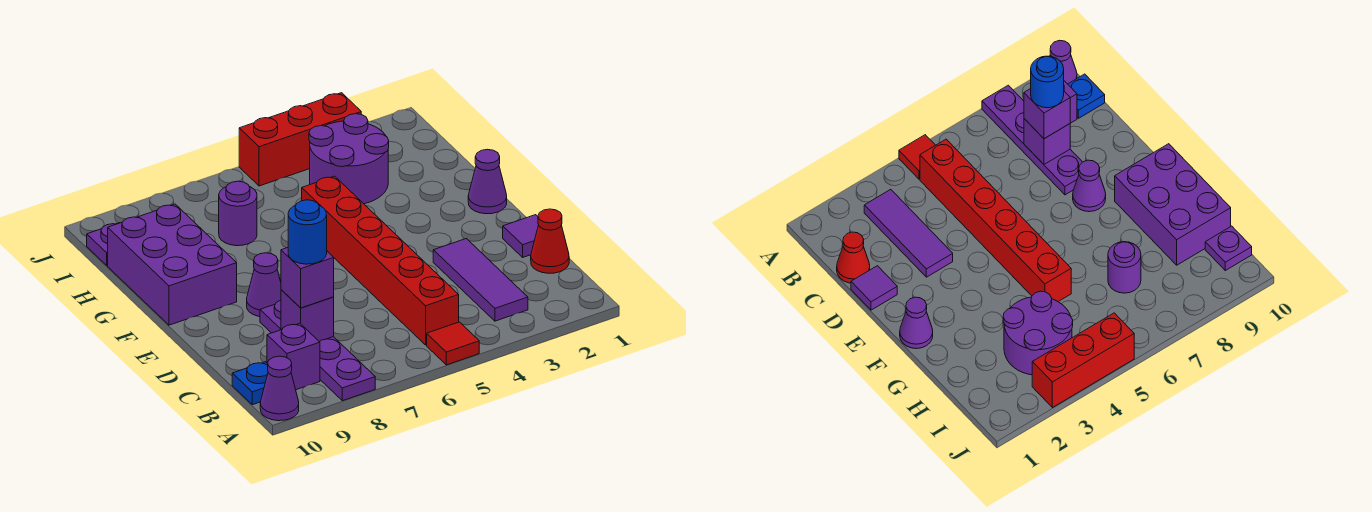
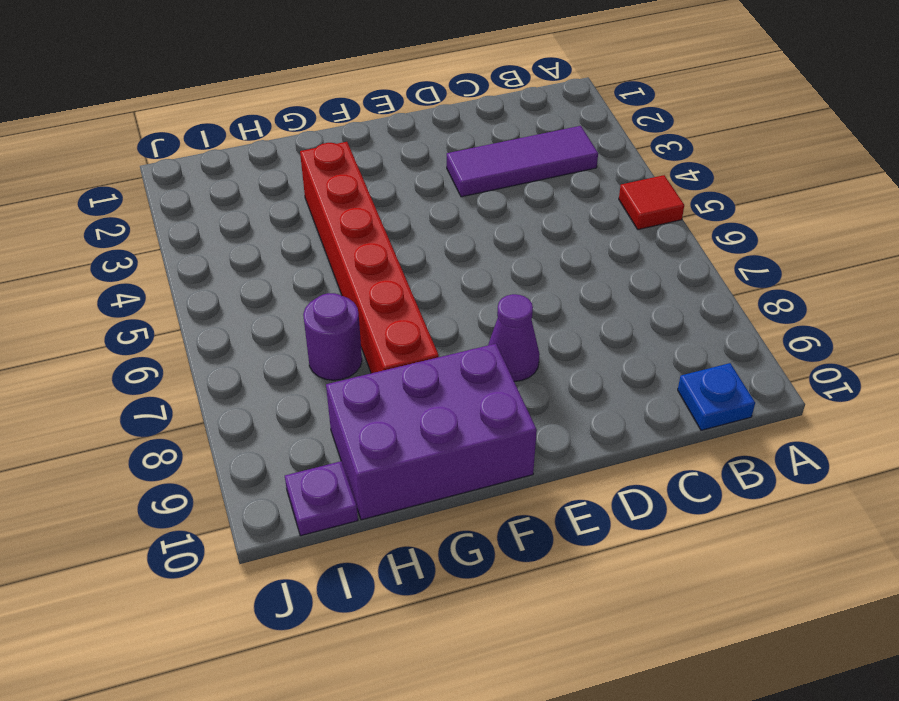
red brick G3:G8 level 1 -> red brick B5:G5 level 1
none -> purple plate A8:D8 level 1
none -> purple cone A10 level 1
none -> purple brick B9 level 1

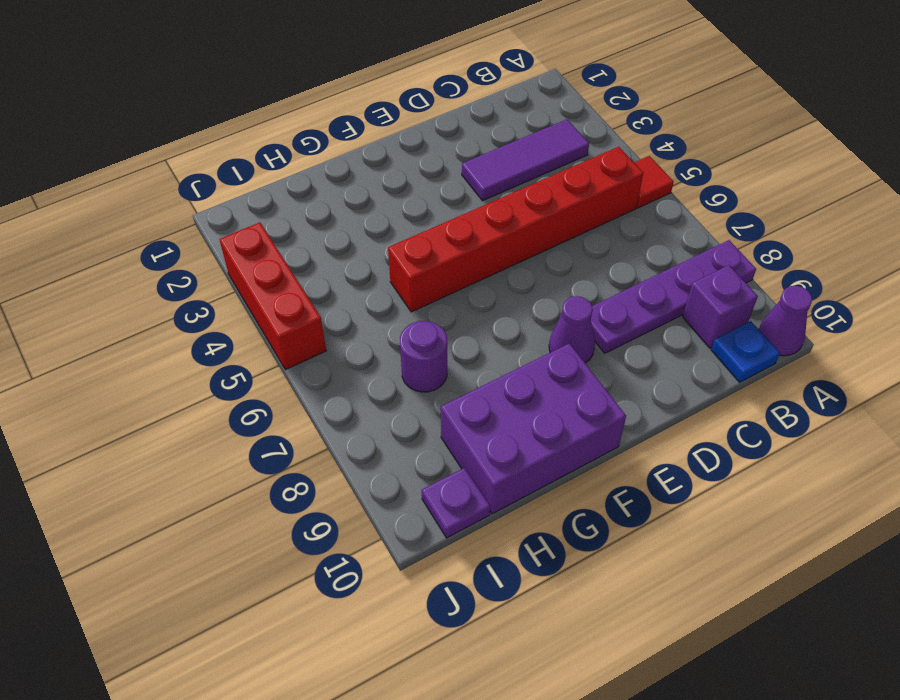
none -> red cone C1 level 1
none -> purple tile D1 level 1
none -> purple cone F1 level 1

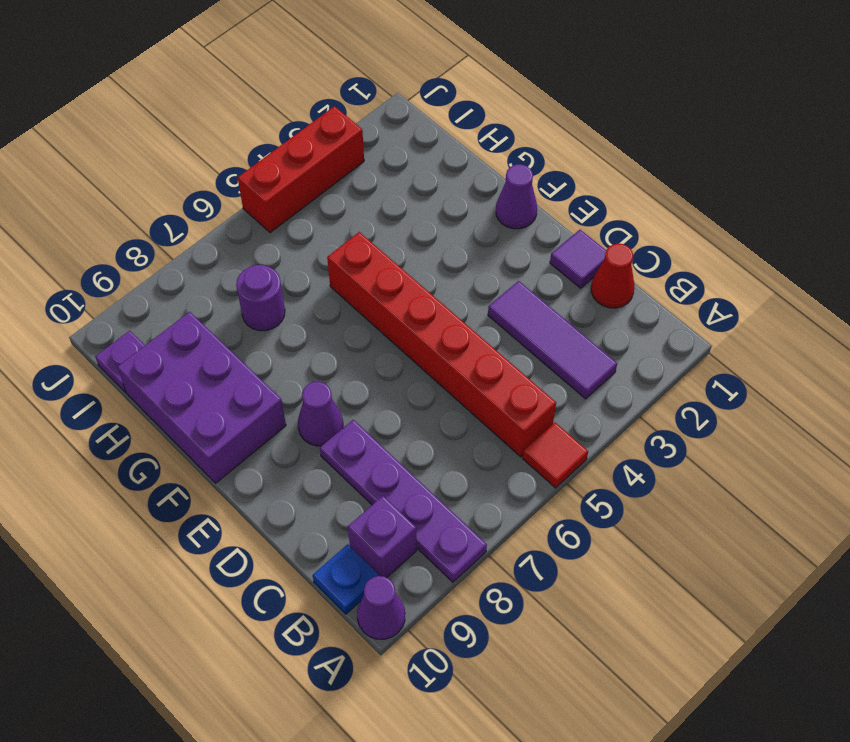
none -> purple round brick H3:I4 level 1
none -> purple brick C8 level 2
none -> purple brick C8 level 3

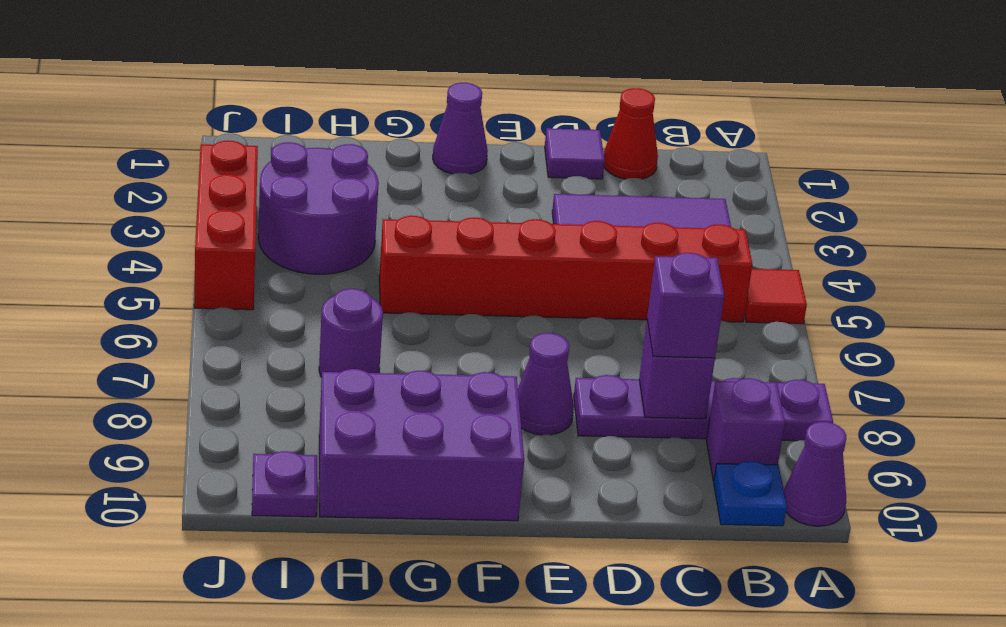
none -> blue round brick C8 level 4

